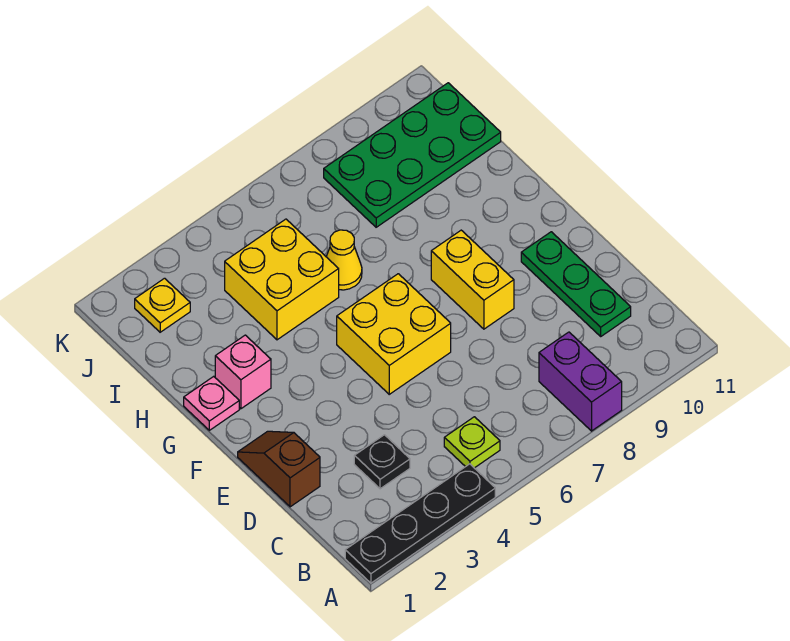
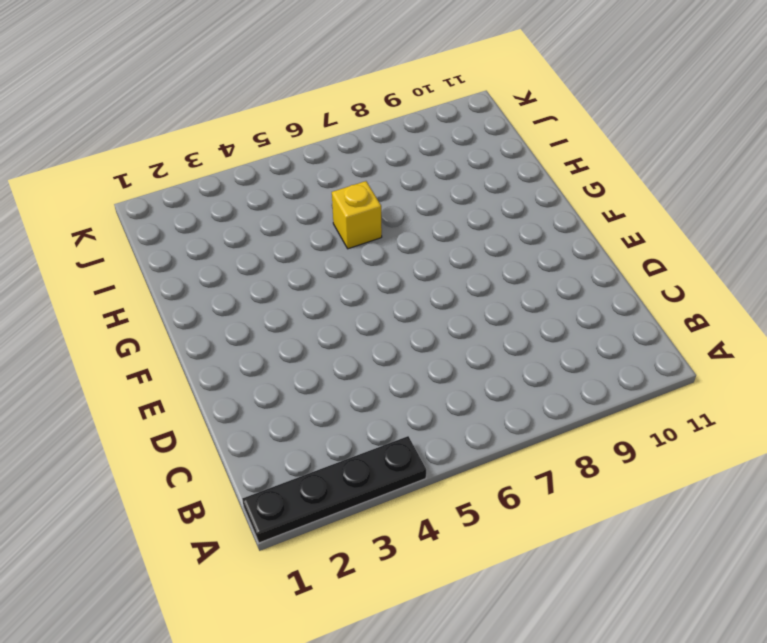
yellow brick H6 level 1 -> yellow cone H6 level 1
none -> purple brick A8:B8 level 1
none -> lime plate B5 level 1
none -> black plate C3 level 1

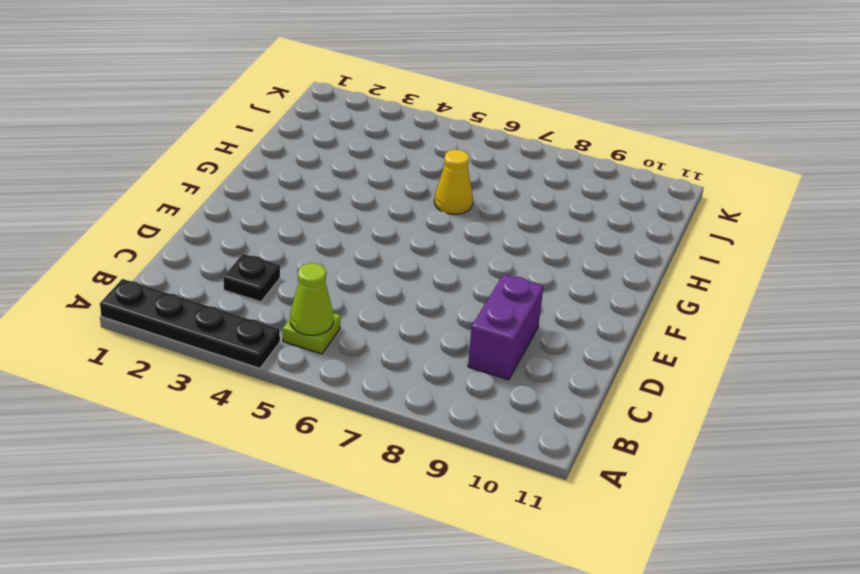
lime cone B5 level 2 -> none
purple brick C9:D9 level 1 -> purple brick A8:B8 level 1
none -> green plate C10:E10 level 1
none -> brown slope D1:E1 level 1 top D
none -> yellow brick E5:F6 level 1

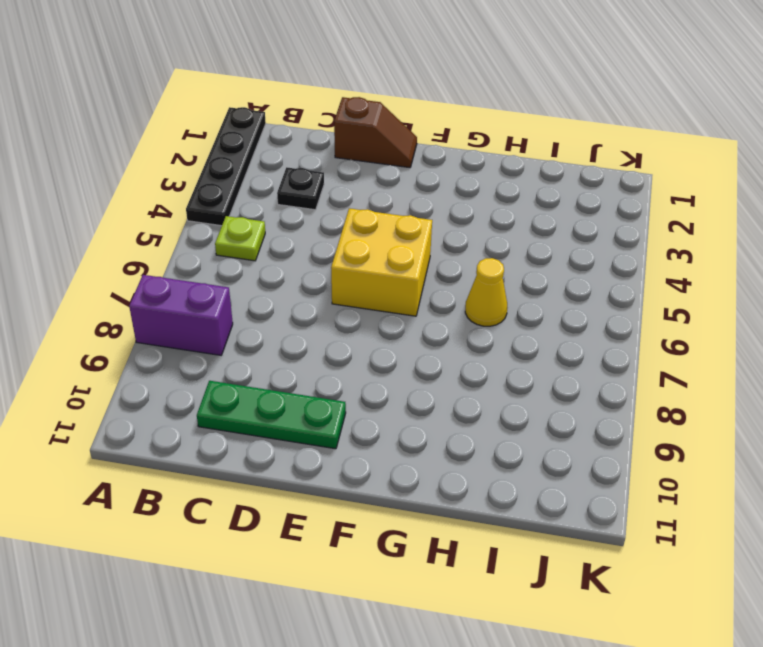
none -> yellow brick E8:F8 level 1
none -> pink plate G1 level 1
none -> pink brick G2 level 1

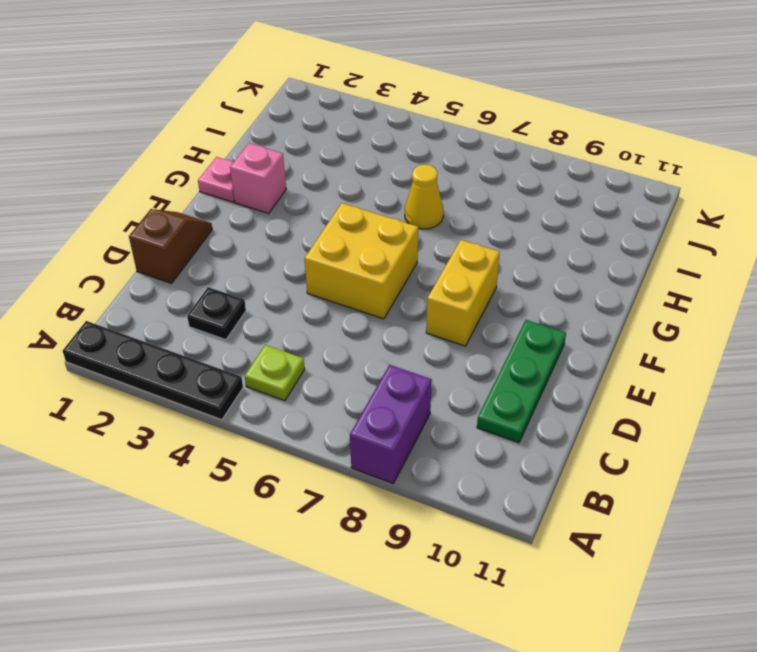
none -> yellow brick H4:I5 level 1
none -> green plate I8:J11 level 1
none -> yellow plate J2 level 1

